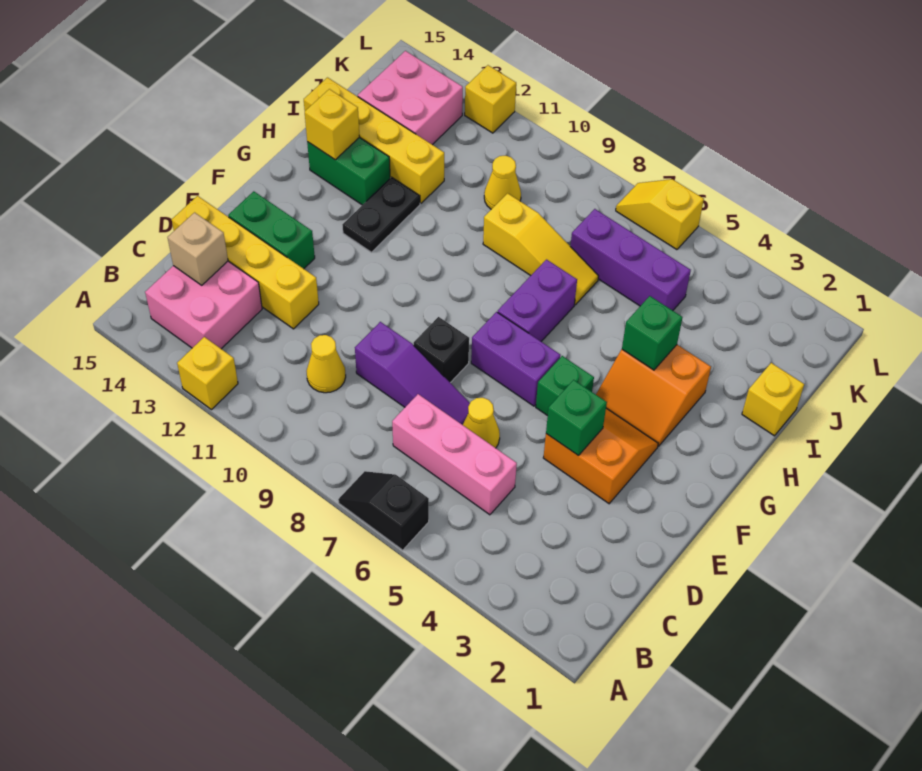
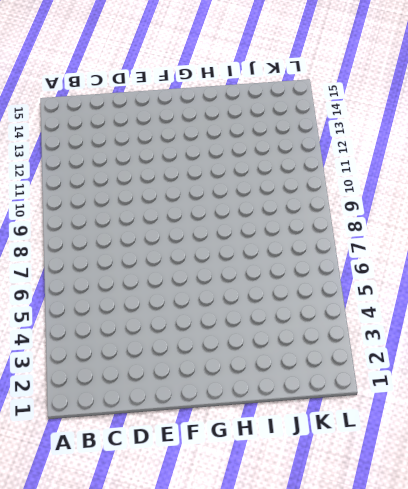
none -> black slope A6:A7 level 1 top 6
none -> yellow brick A12 level 1
none -> pink brick B13:C14 level 1

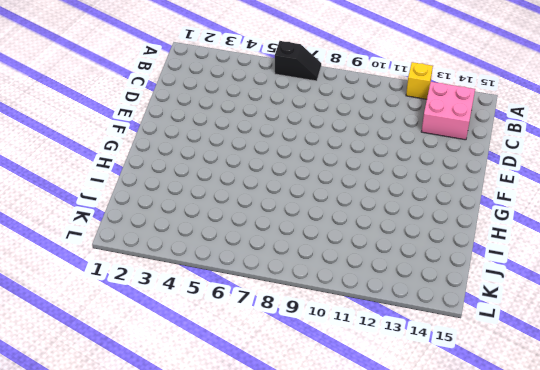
none -> pink brick C5:C7 level 1
none -> yellow cone C10 level 1
none -> yellow cone D6 level 1

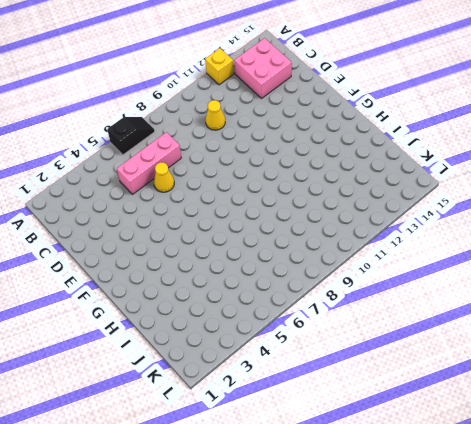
none -> purple slope D7:D9 level 1 top 9
none -> yellow brick D12:D15 level 1
none -> orange slope E3:F4 level 1 top E

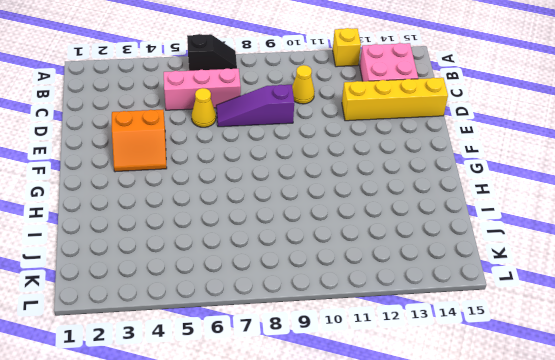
none -> black brick E8 level 1
none -> green brick E13:E14 level 1
none -> green brick F5 level 1

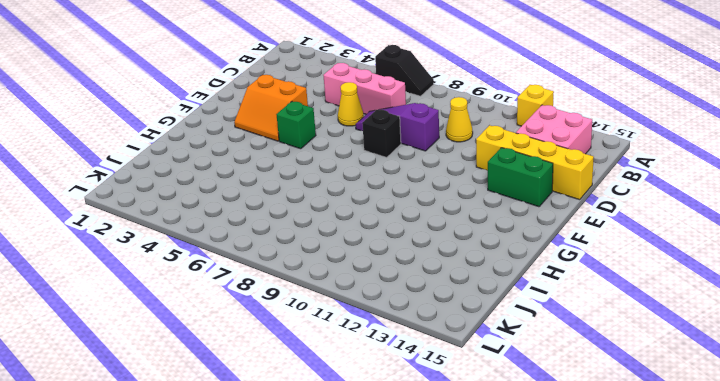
none -> purple brick F6:F7 level 1
none -> orange slope G3:H4 level 1 top H
none -> purple brick G7:H7 level 1

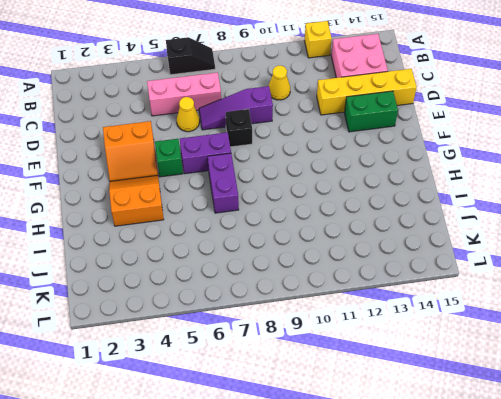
none -> black plate G12:H12 level 1
none -> green brick H13:H14 level 1
none -> yellow brick I1 level 1

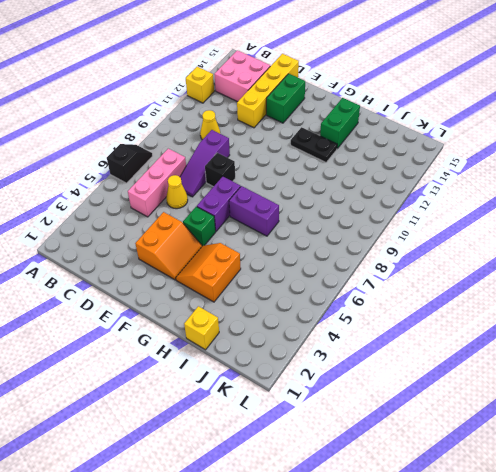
none -> yellow slope I7:I9 level 1 top 9
none -> yellow brick I12:I15 level 1
none -> purple brick J5:J7 level 1

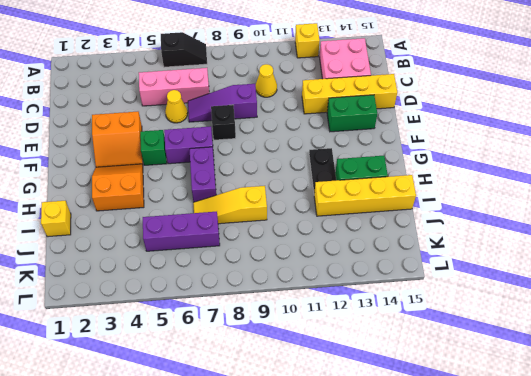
none -> yellow cone J10 level 1
none -> pink brick J13:K14 level 1
none -> yellow slope L6:L7 level 1 top 6

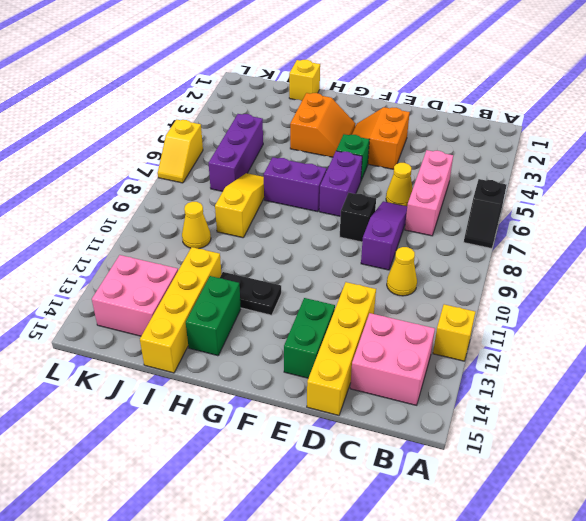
none -> yellow brick L12 level 1
none -> tan brick C14 level 2
none -> green brick E4 level 2

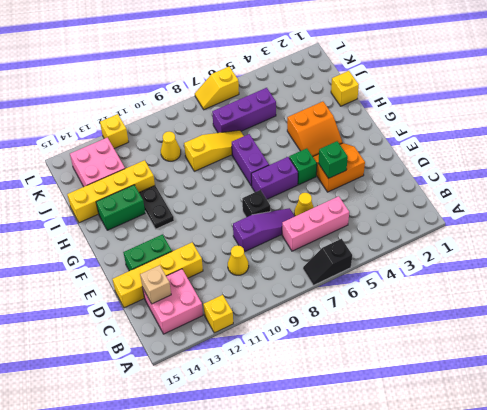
none -> green brick H4 level 2
none -> yellow brick H14 level 2

